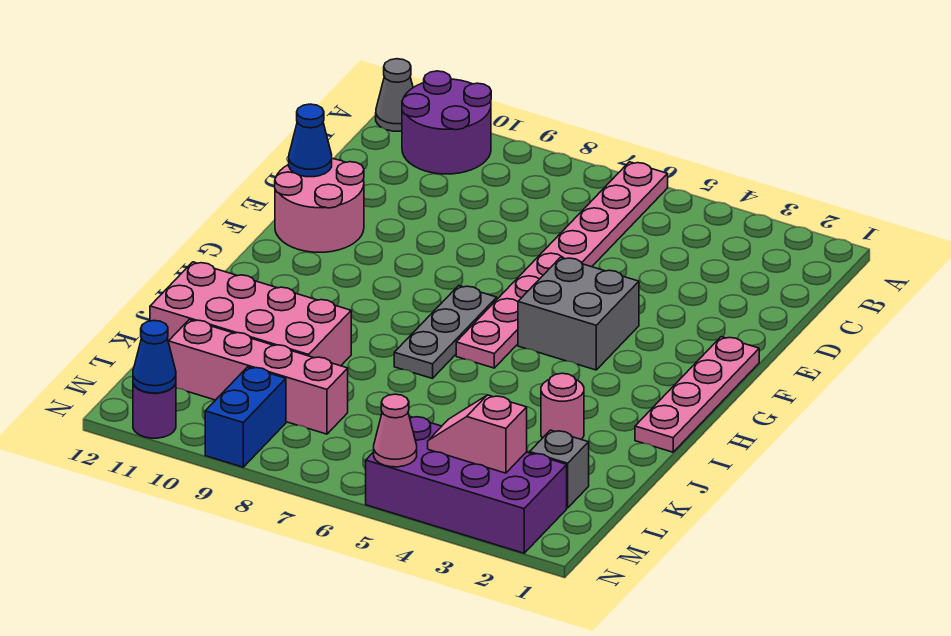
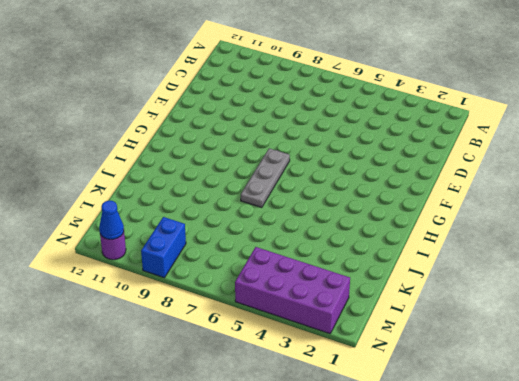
none -> pink plate A6:H6 level 1
none -> purple round brick A10:B11 level 1
none -> grey cone A12 level 1

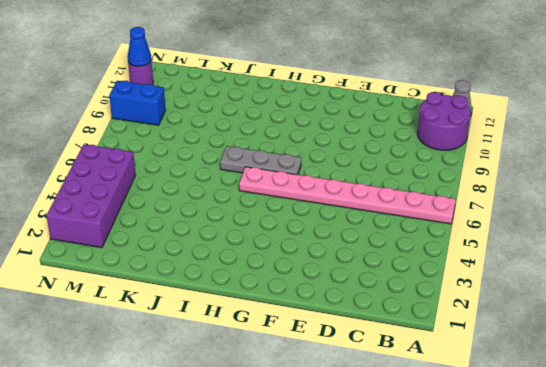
none -> pink round brick E11:F12 level 1
none -> pink plate F1:I1 level 1
none -> grey brick F4:G5 level 1

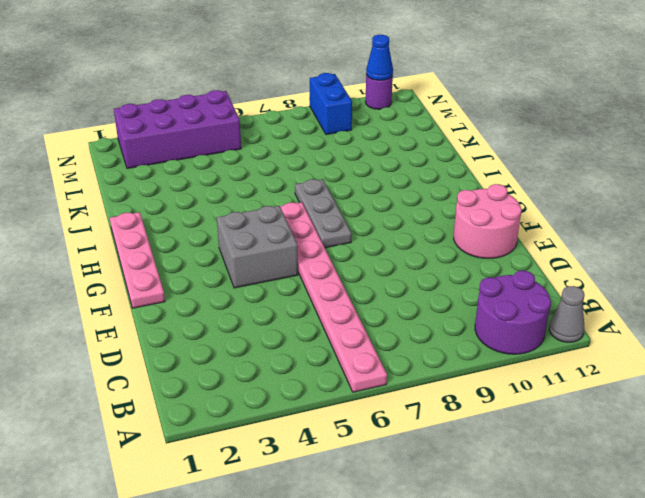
none -> pink round brick J3 level 1
none -> pink brick J9:K12 level 1
none -> grey brick L2 level 1

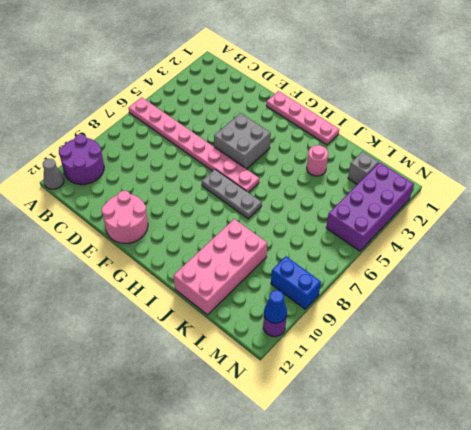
none -> pink brick L8:L11 level 1
none -> blue cone E12 level 2
none -> pink slope M3:M4 level 2 top 3

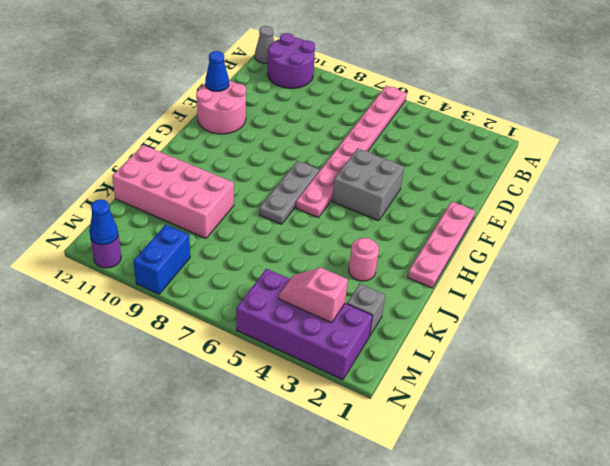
none -> pink brick L8:L11 level 1
none -> pink cone N5 level 2

